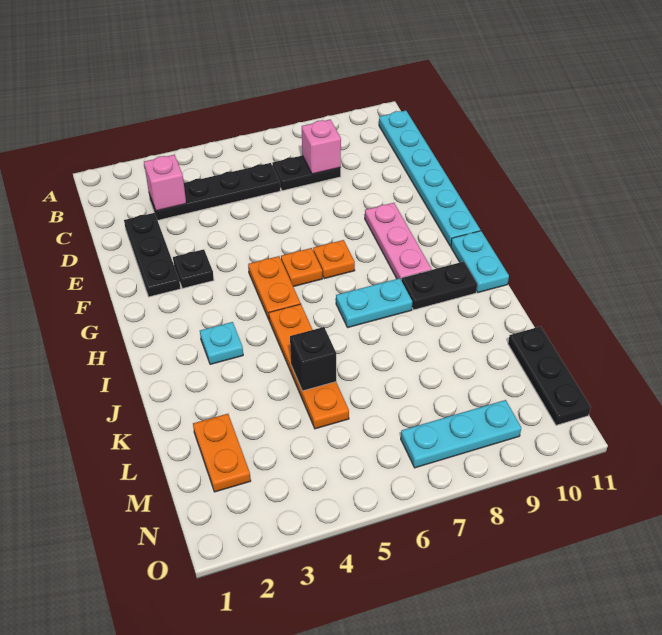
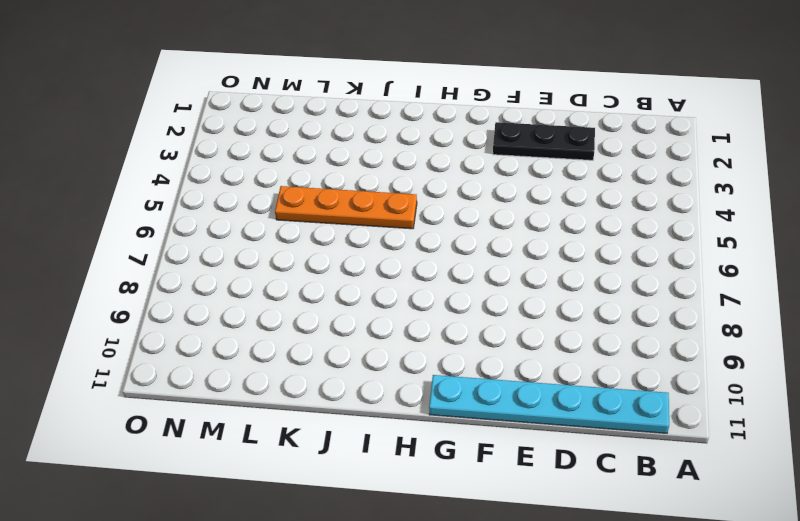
none -> black plate C3:C6 level 1
none -> black plate C7:C8 level 1
none -> black plate F3 level 1

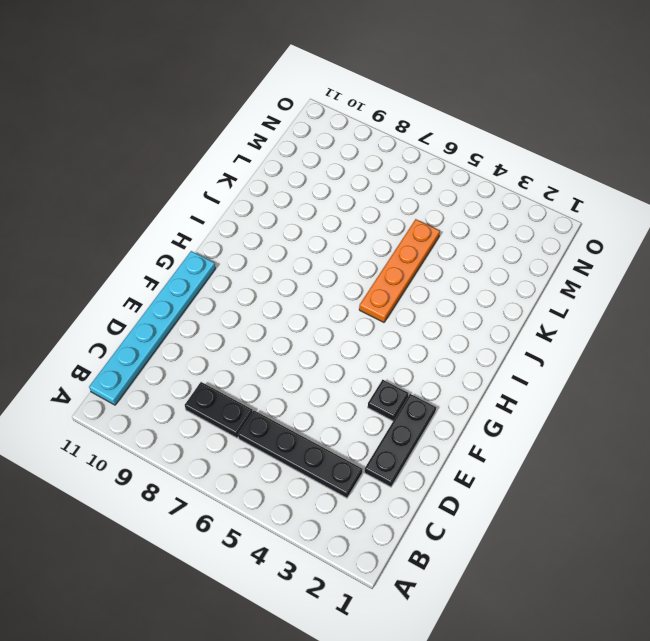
none -> pink plate F9:H9 level 1
none -> orange plate G5:H5 level 1
none -> orange plate G6 level 1

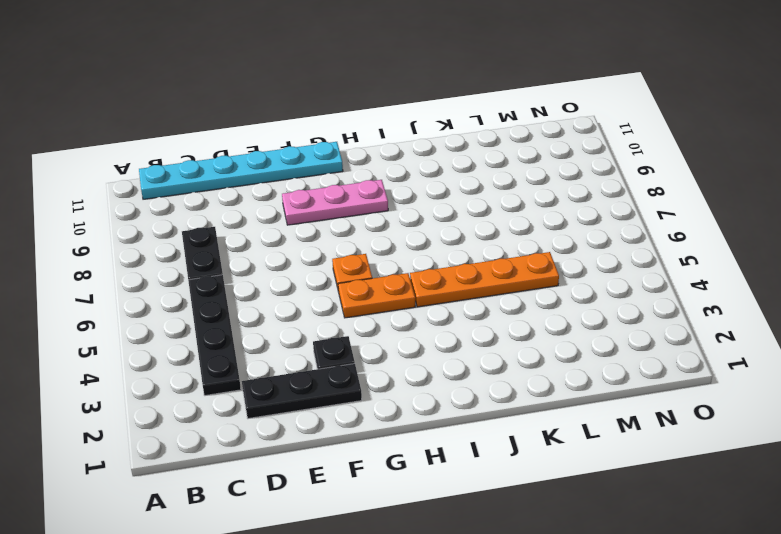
none -> orange plate G7 level 1
none -> cyan plate H11:I11 level 1
none -> cyan plate I3 level 1

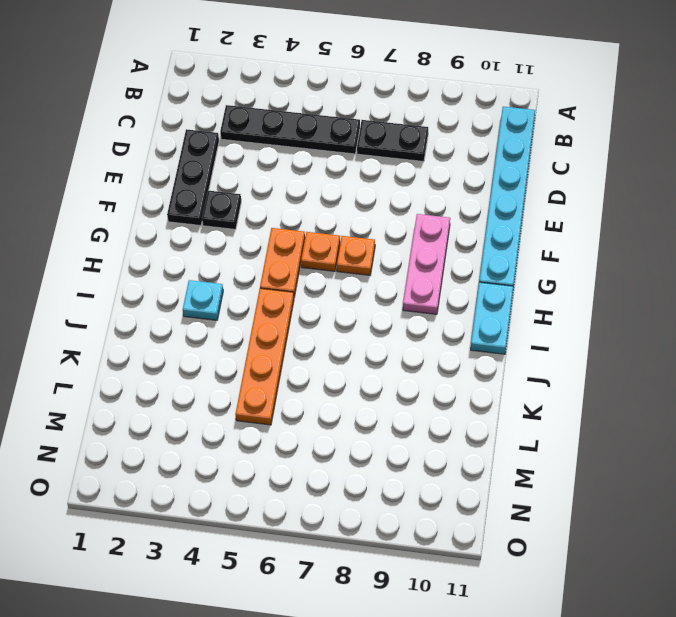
none -> cyan plate I7:I8 level 1
none -> black plate I9:I10 level 1
none -> orange plate L2:M2 level 1

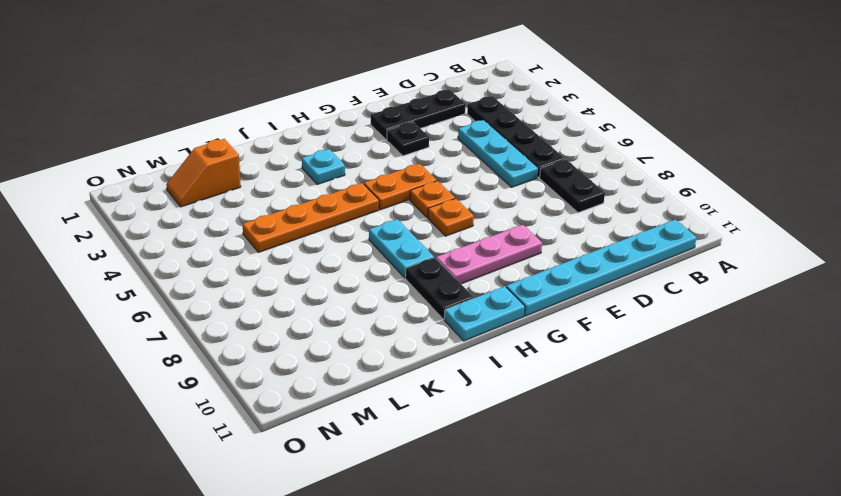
cyan plate D4:D6 level 1 -> cyan plate N7:N9 level 1
orange slope L2:M2 level 1 top L -> orange plate L2:M2 level 1
none -> black plate L11:N11 level 1
none -> pink brick C3 level 2
none -> pink brick C8 level 2

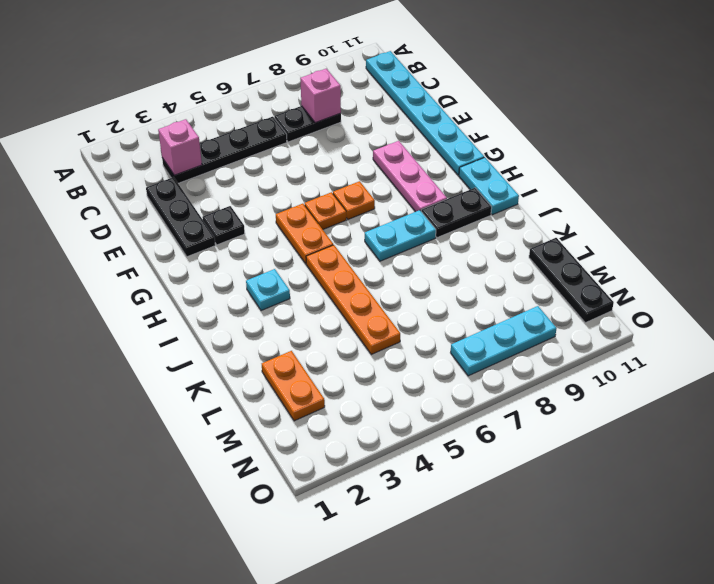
none -> black brick K5 level 2

